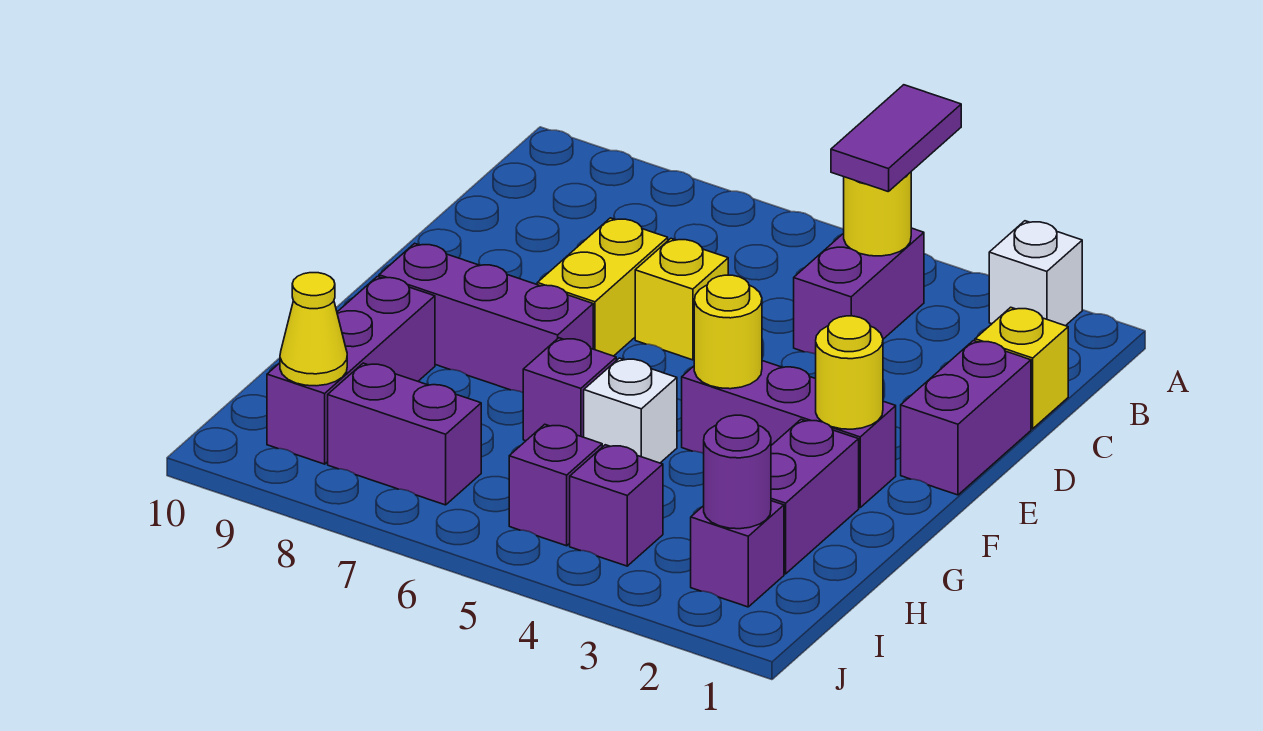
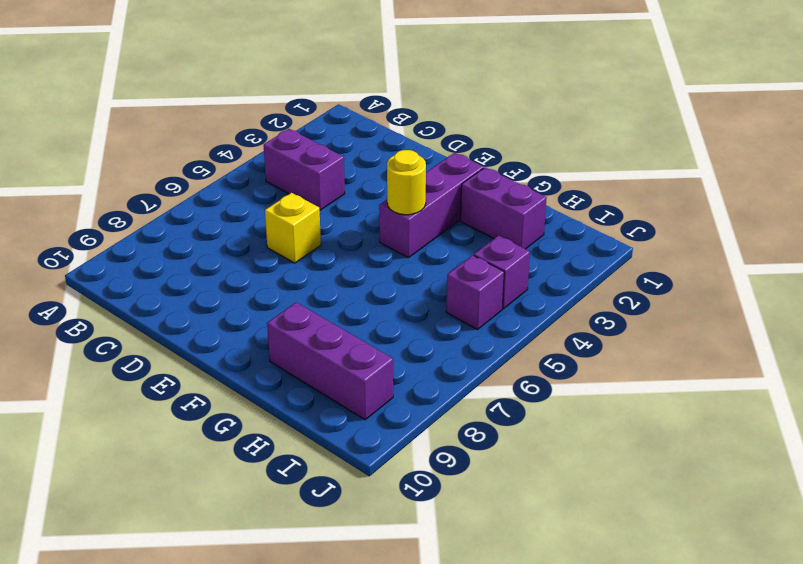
none -> white brick A2 level 1
none -> yellow brick C1 level 1
none -> purple brick D1:E1 level 1

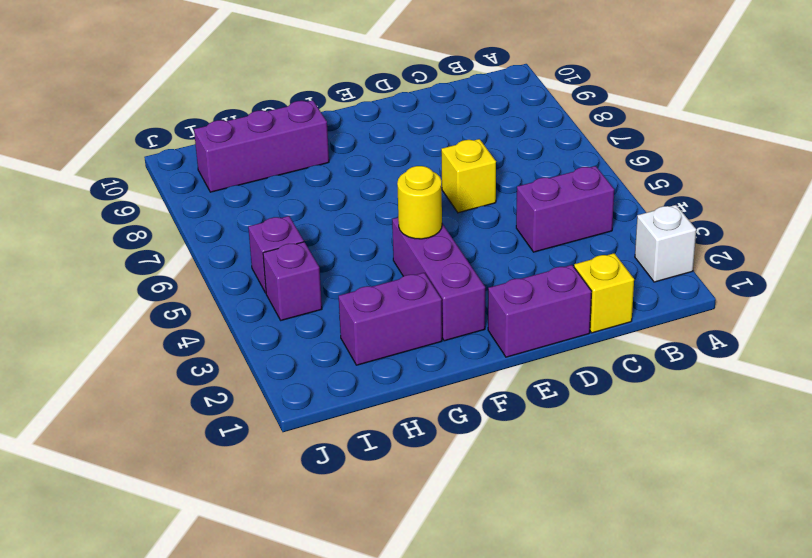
none -> yellow brick D7:E7 level 1
none -> purple brick F7:F9 level 1
none -> white brick G5 level 1

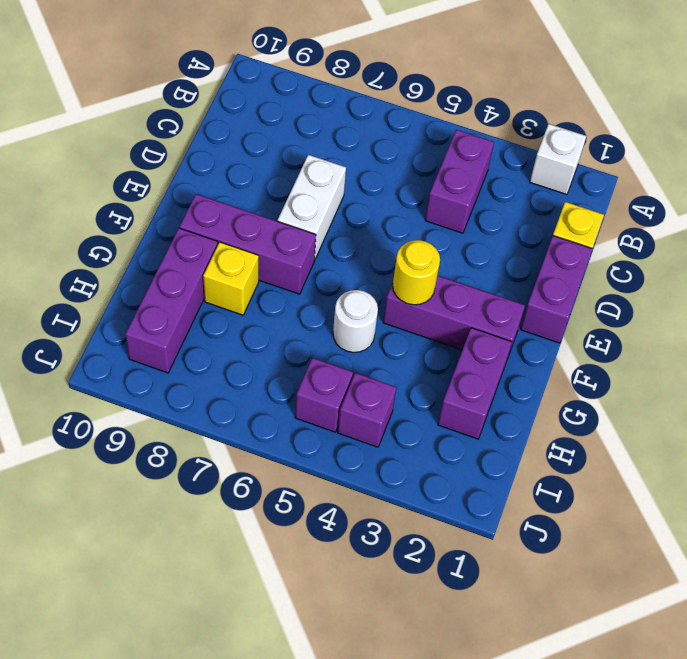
white brick D7:E7 level 1 -> yellow brick D7:E7 level 1
white round brick G5 level 1 -> white brick G5 level 1
yellow brick G8 level 1 -> yellow brick D6 level 1
none -> purple brick G6 level 1
none -> purple brick I2 level 1
none -> purple brick I7:I8 level 1

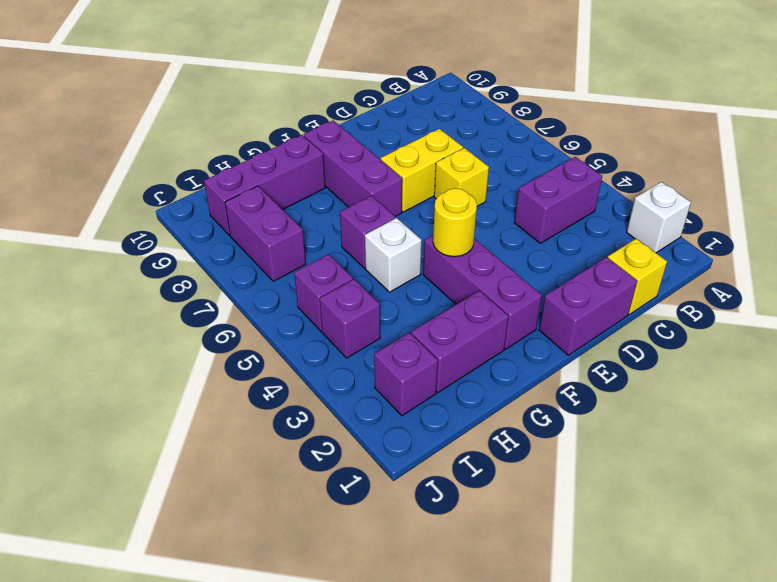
none -> yellow round brick B4 level 2
none -> yellow round brick F2 level 2
none -> purple round brick I2 level 2

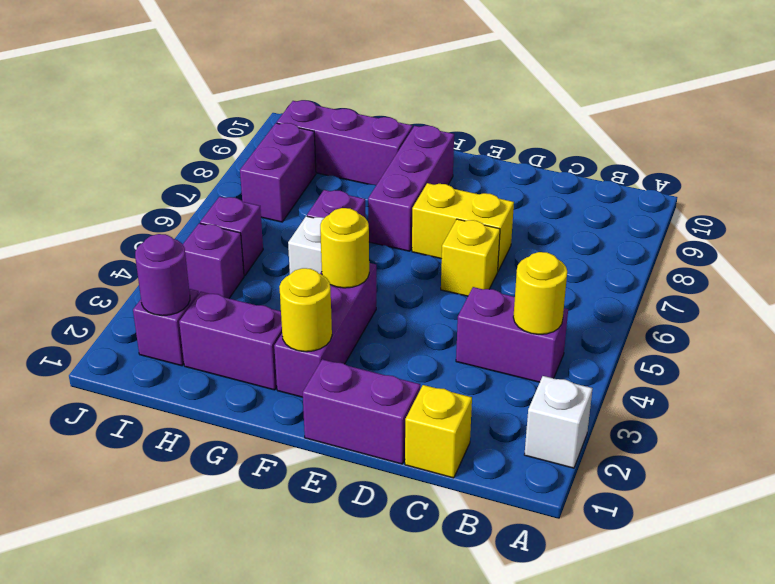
none -> yellow cone I9 level 2
none -> purple tile A4:B4 level 3

